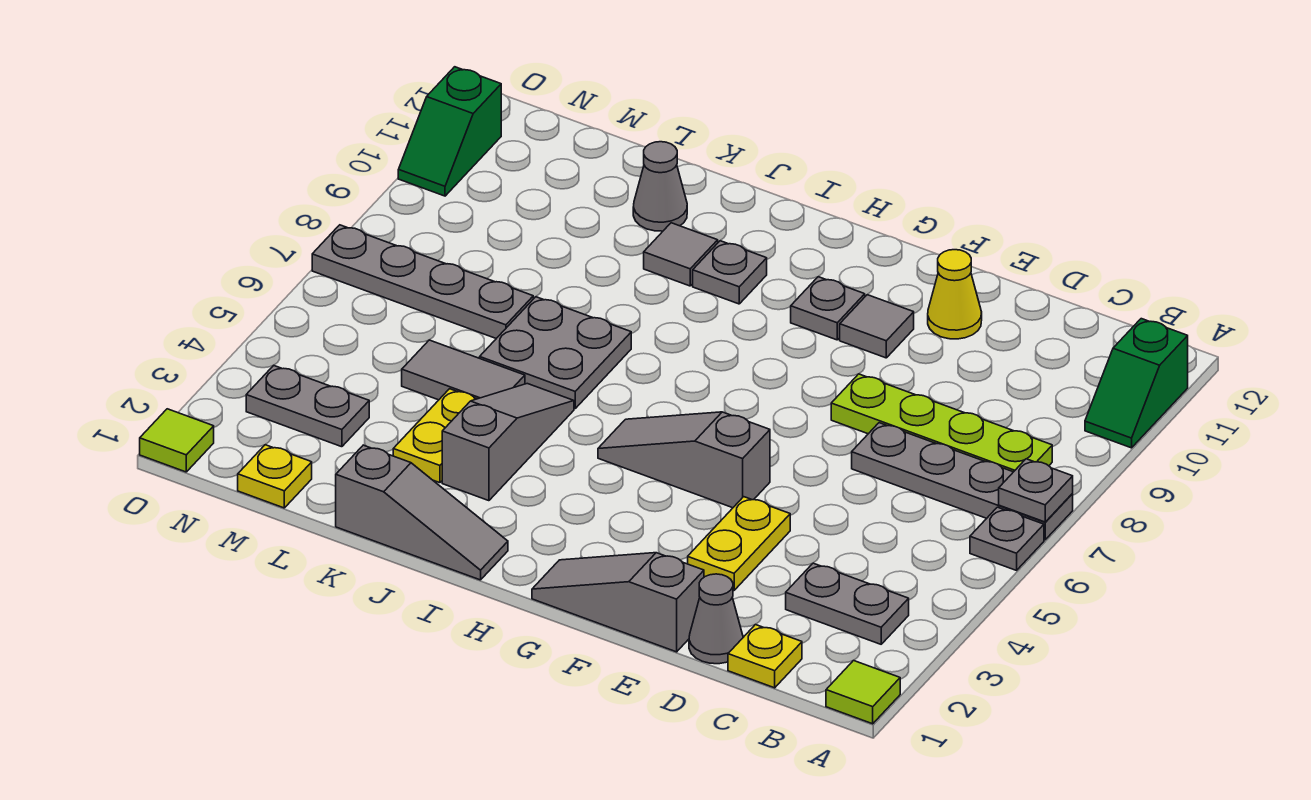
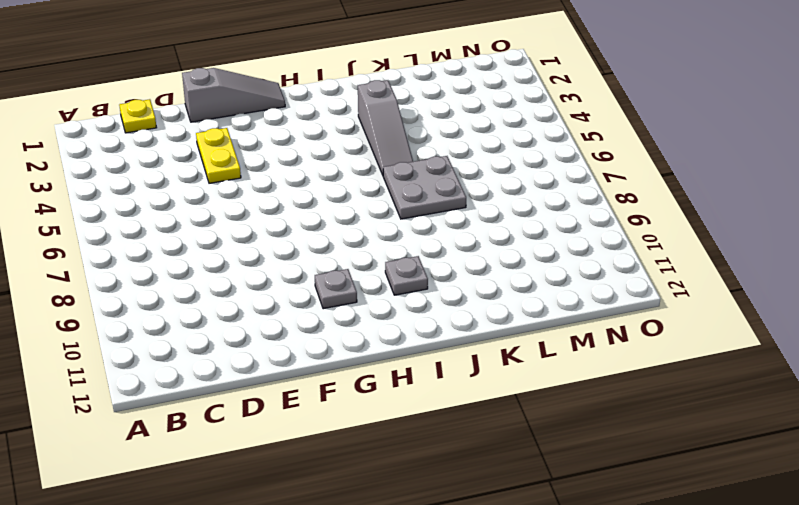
none -> lime tile A1 level 1
none -> grey plate A6 level 1
none -> grey plate A7:D7 level 1

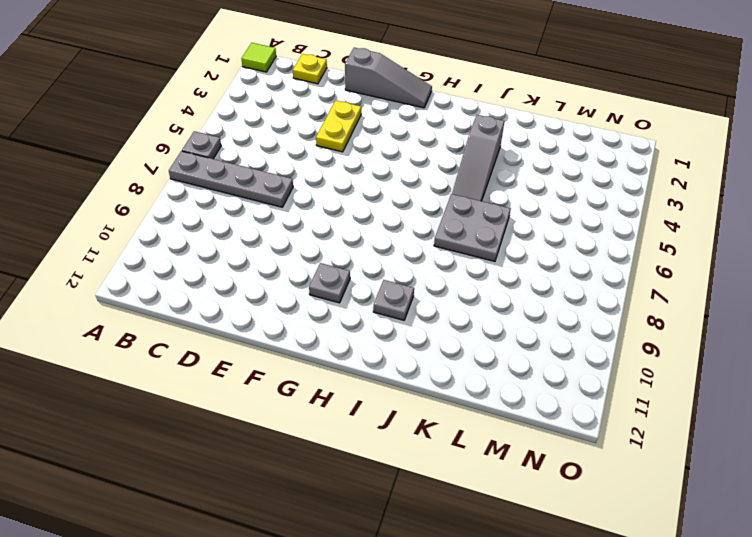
none -> green slope A10:A11 level 1 top 11
none -> grey plate B3:C3 level 1
none -> lime plate B8:E8 level 1

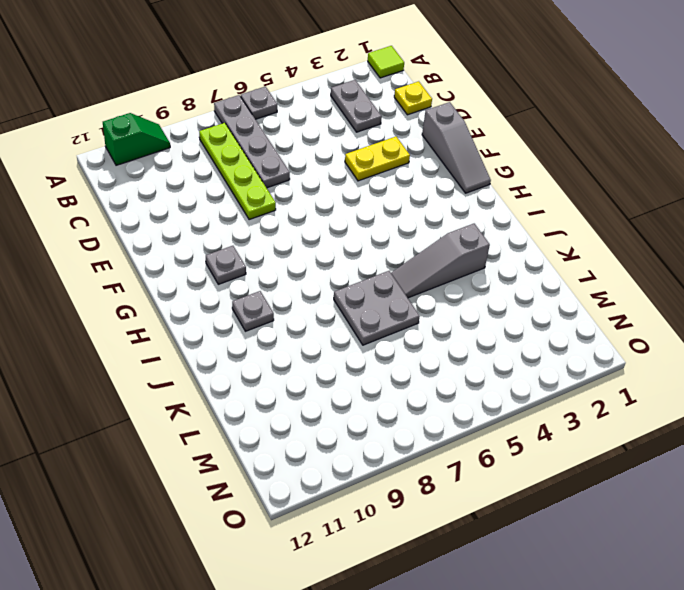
none -> grey cone D1 level 1
none -> yellow cone E11 level 1
none -> grey slope F5:H5 level 1 top F

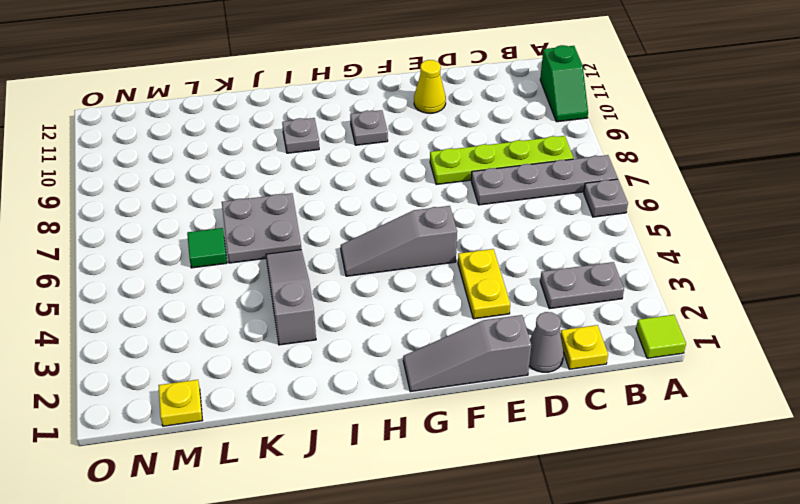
green tile L6 level 1 -> none
none -> grey tile F10 level 1
none -> grey slope I1:K1 level 1 top K
none -> grey tile J10 level 1

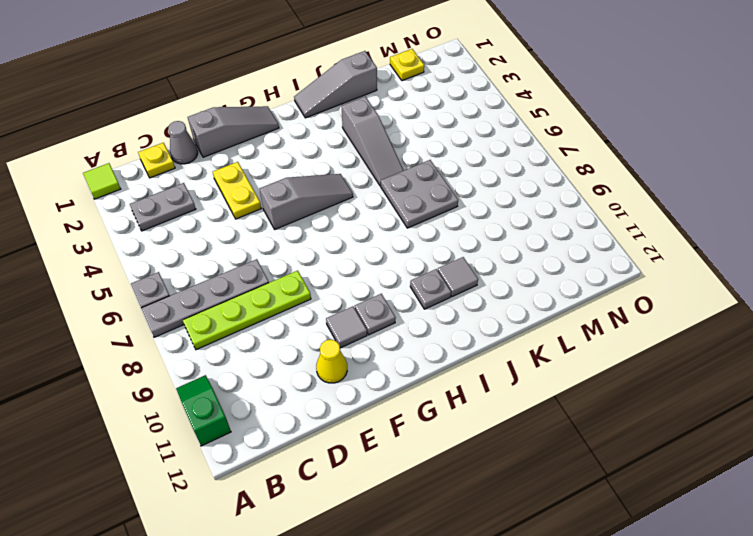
none -> yellow plate K3:K4 level 1
none -> grey tile K5:L5 level 1
none -> grey cone K11 level 1

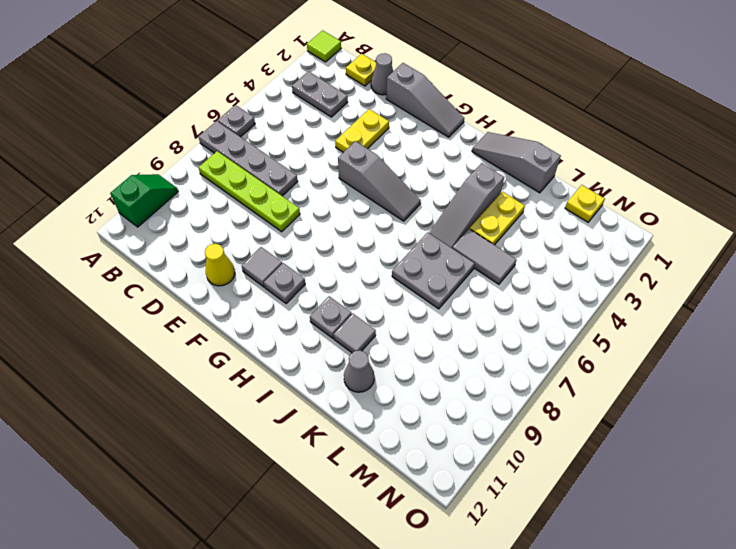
none -> grey plate L7:O7 level 1
none -> grey plate M3:N3 level 1
none -> lime tile O1 level 1

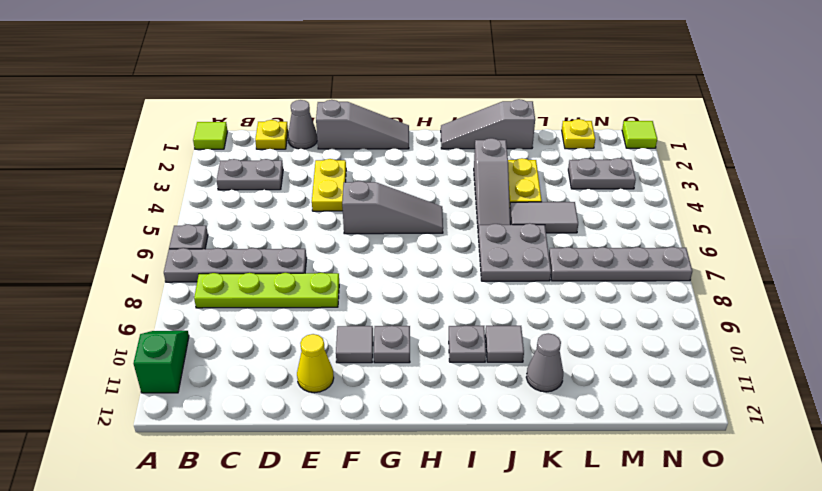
none -> green slope O10:O11 level 1 top 11
none -> grey plate A7 level 2

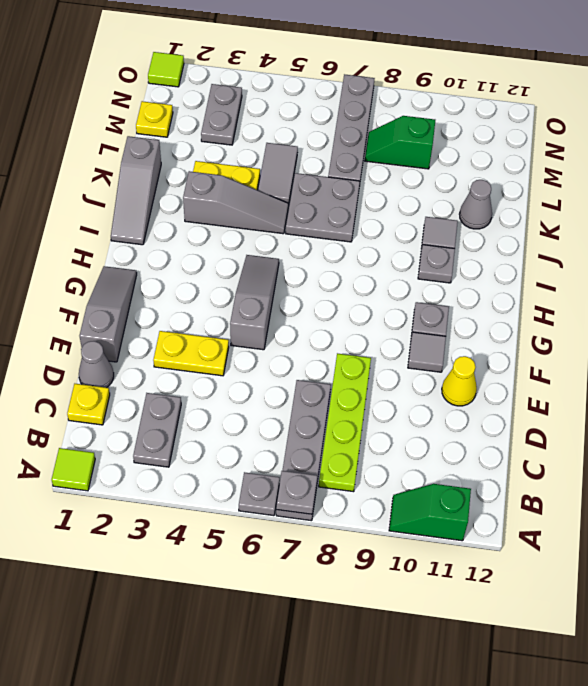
green slope M8:M9 level 1 top 9 -> green slope O10:O11 level 1 top 11

